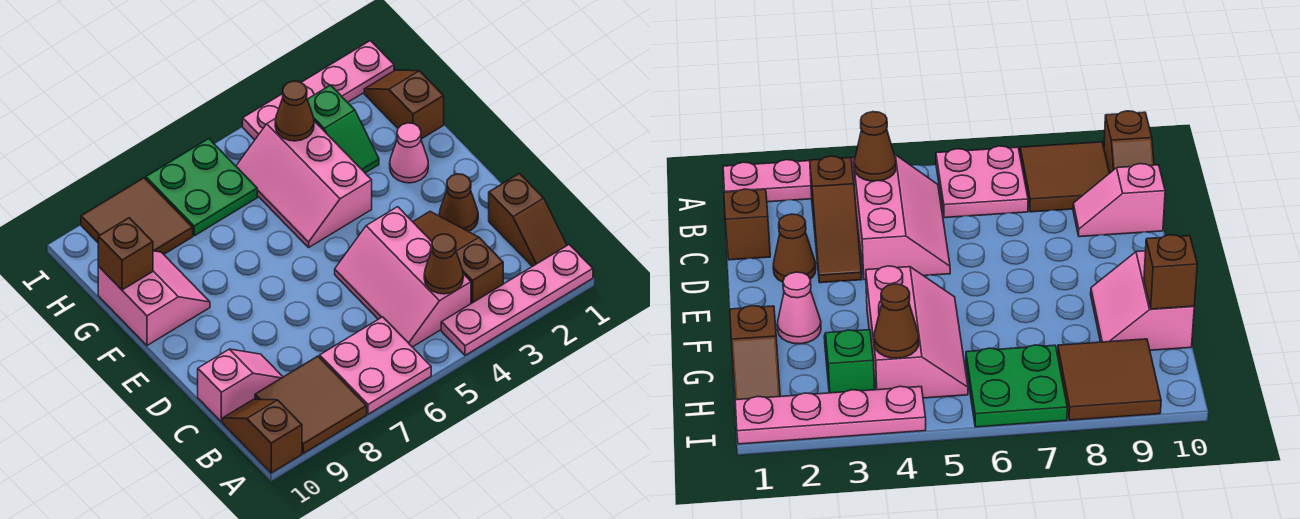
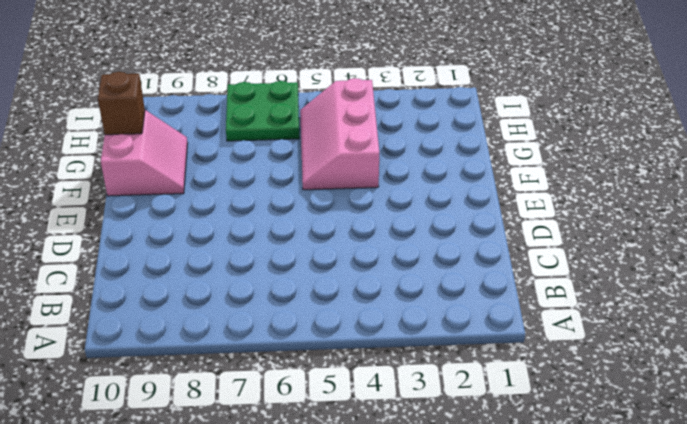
none -> pink plate A1:A4 level 1
none -> pink plate A6:B7 level 1
none -> brown tile A8:B9 level 1

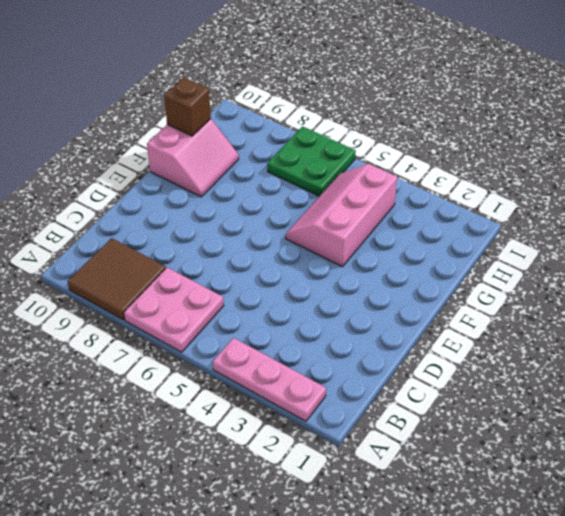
pink plate A2:A4 level 1 -> pink plate A1:A4 level 1
none -> brown slope A10:B10 level 1 top A
none -> brown slope B1:C1 level 1 top C
none -> brown slope B3:D3 level 1 top B

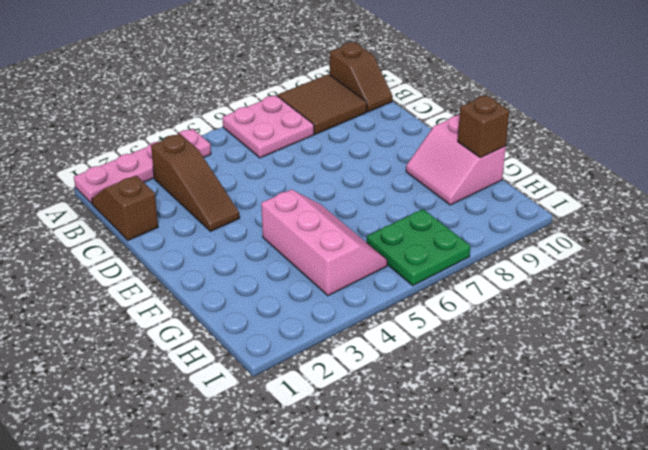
none -> pink slope B4:D5 level 1 top 4
none -> pink slope C9:C10 level 1 top 10
none -> brown cone D2 level 1

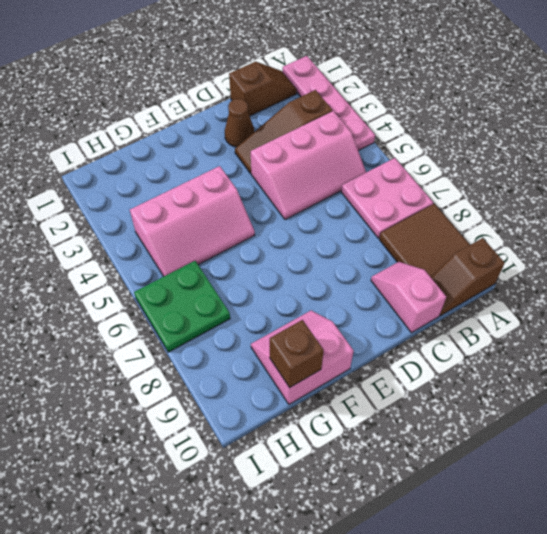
none -> pink cone F2 level 1
none -> brown slope G1:H1 level 1 top G
none -> green slope G3:H3 level 1 top H

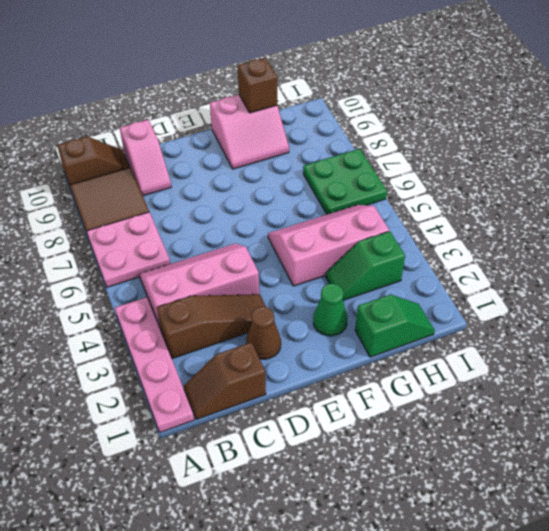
green cone F2 level 1 -> pink cone F2 level 1
green slope G1:H1 level 1 top G -> brown slope G1:H1 level 1 top G
none -> brown tile H8:I9 level 1
none -> pink plate I1:I4 level 1
none -> brown cone B4 level 2

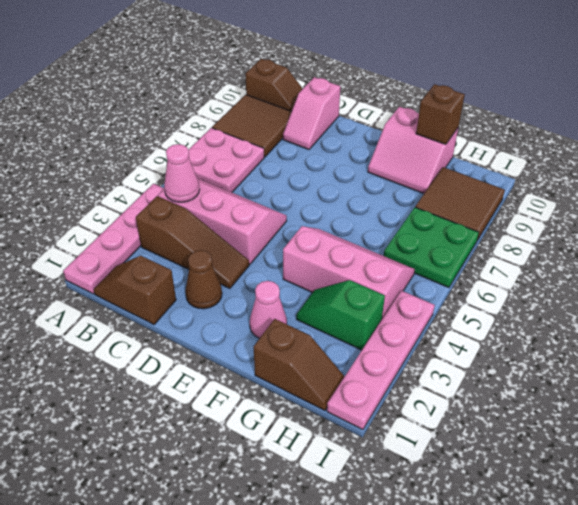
pink cone B4 level 2 -> brown cone B4 level 2
none -> brown cone H4 level 2

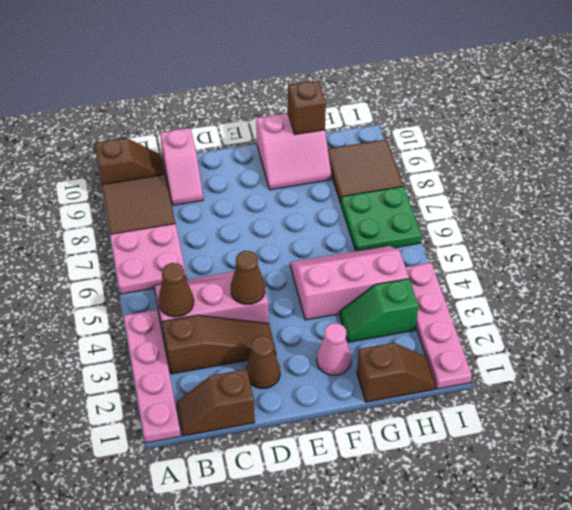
brown cone D4 level 2 -> brown cone H4 level 2

